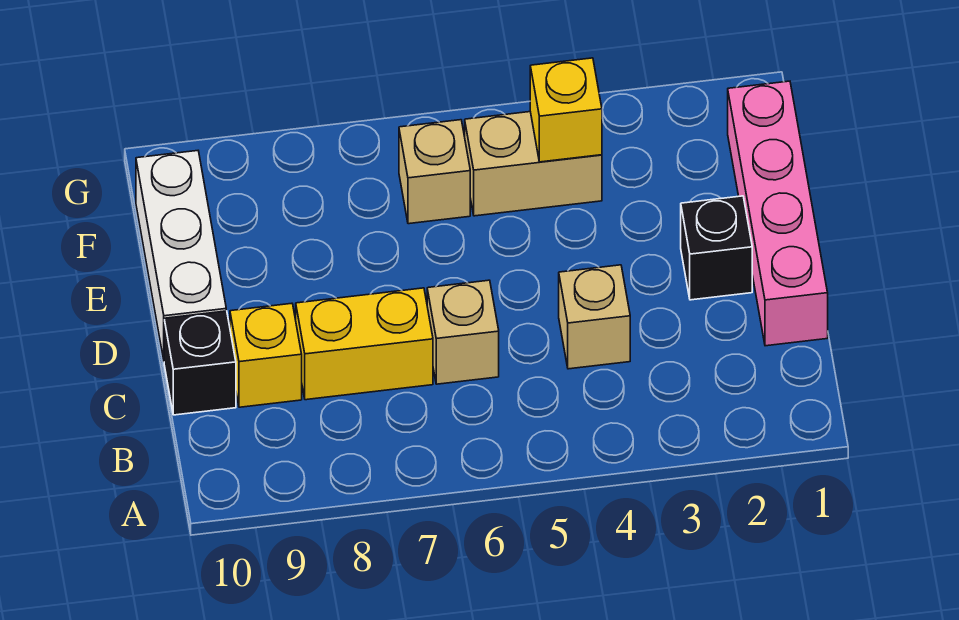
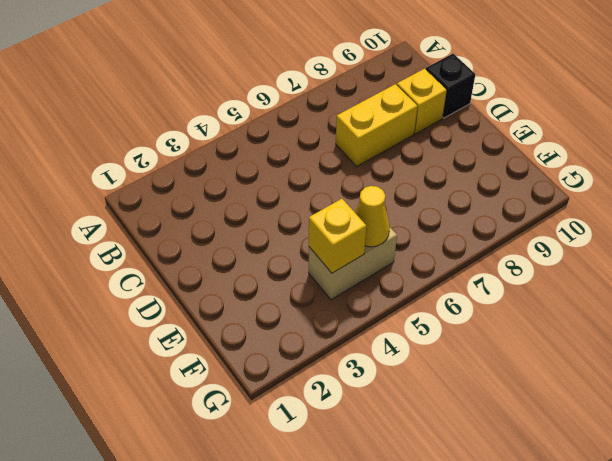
yellow cone F5 level 2 -> none
none -> pink brick C1:F1 level 1
none -> tan brick C4 level 1

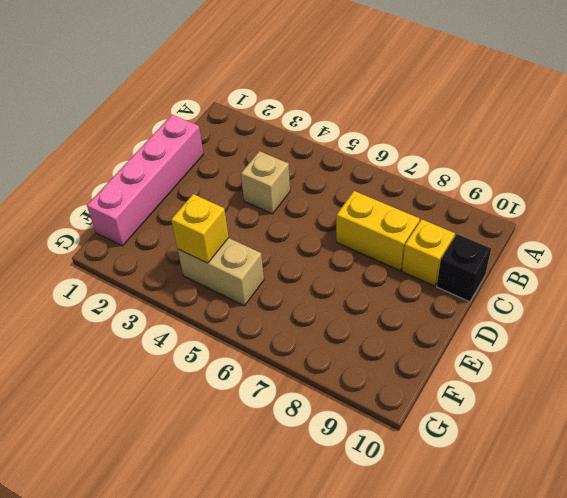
none -> tan brick C6 level 1
none -> black brick D2 level 1

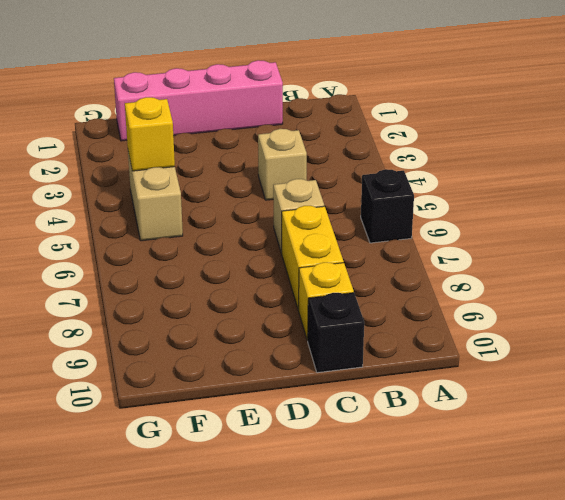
black brick A6 level 1 -> black brick D2 level 1
none -> white brick D10:F10 level 1
none -> tan brick F6 level 1

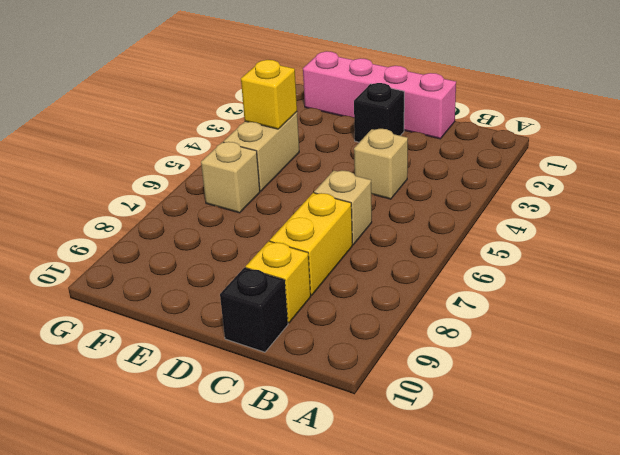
none -> white brick D10:F10 level 1

